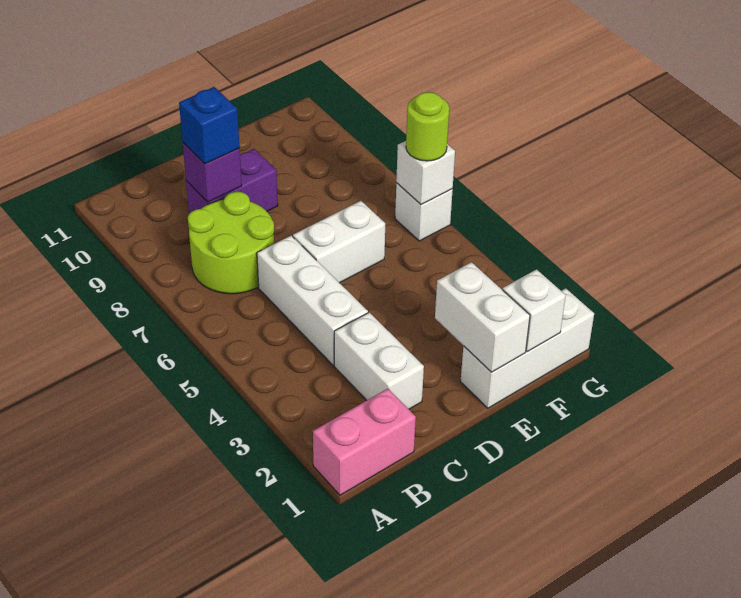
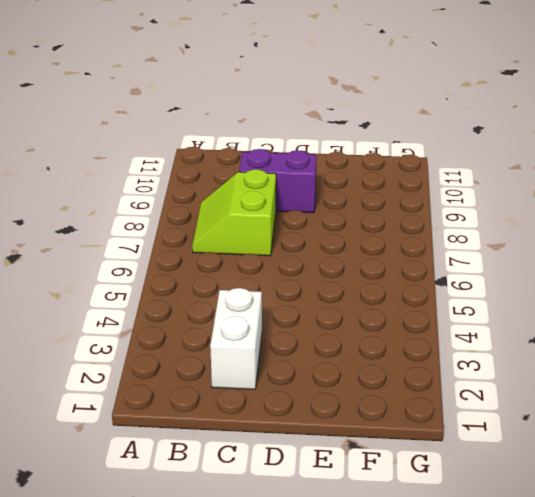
lime slope B7:C8 level 1 top C -> lime round brick B7:C8 level 1
none -> pink brick A1:B1 level 1
none -> white brick C4:C6 level 1
none -> white brick D6:E6 level 1

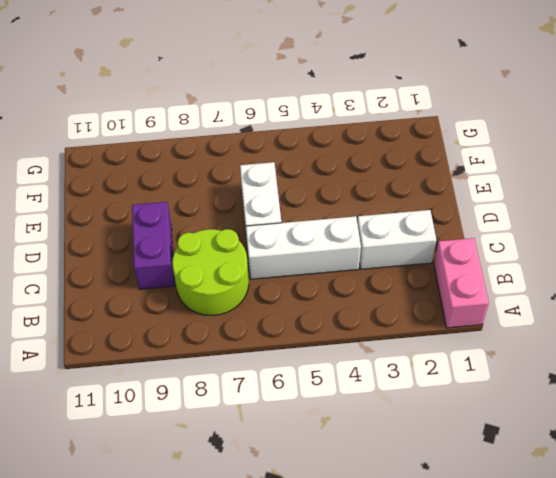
none -> white brick E1:G1 level 1
none -> white brick G6 level 1
none -> purple brick C9 level 2

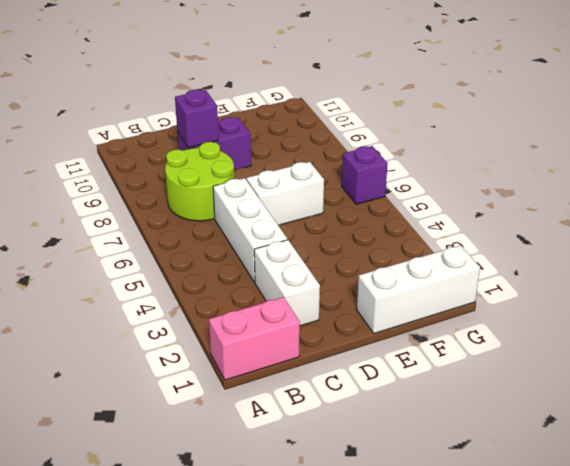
purple brick G6 level 1 -> white brick G6 level 1
none -> white brick E1:E2 level 2
none -> white brick F1 level 2
none -> white brick G6 level 2

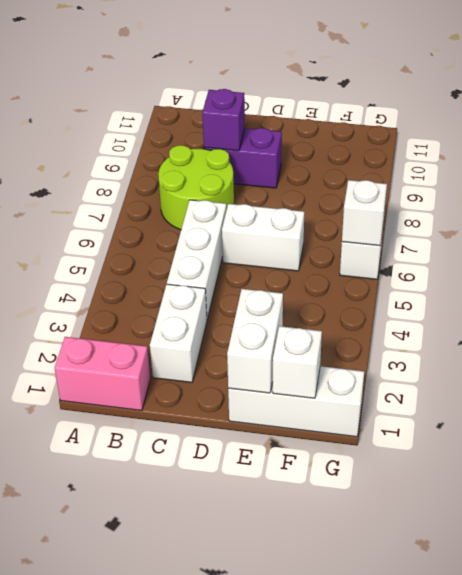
none -> blue brick C9 level 3
none -> lime round brick G6 level 3

